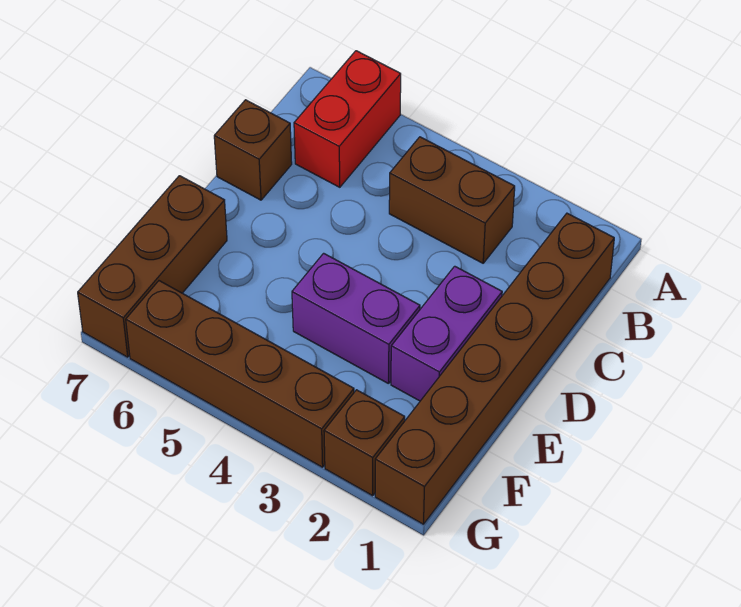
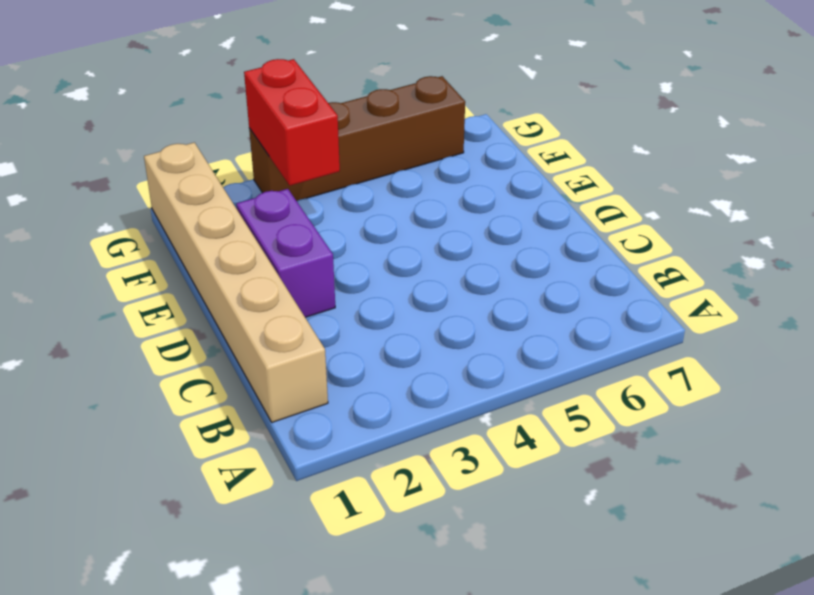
tan brick B1:G1 level 1 -> brown brick B1:G1 level 1
red brick F3:G3 level 2 -> red brick A6:B6 level 1
none -> brown brick B3:B4 level 1
none -> brown brick C7 level 1

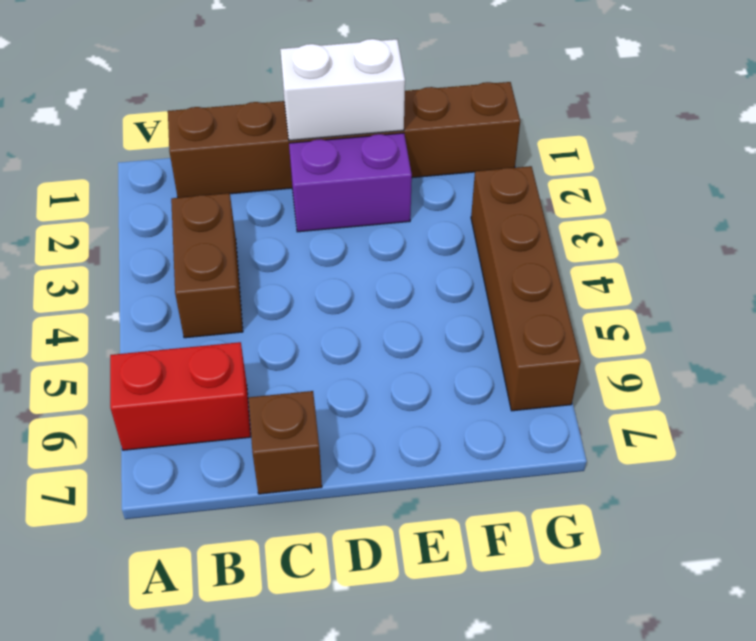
white brick D1:E1 level 2 -> none
none -> purple brick E3:E4 level 1
none -> brown brick E7:G7 level 1

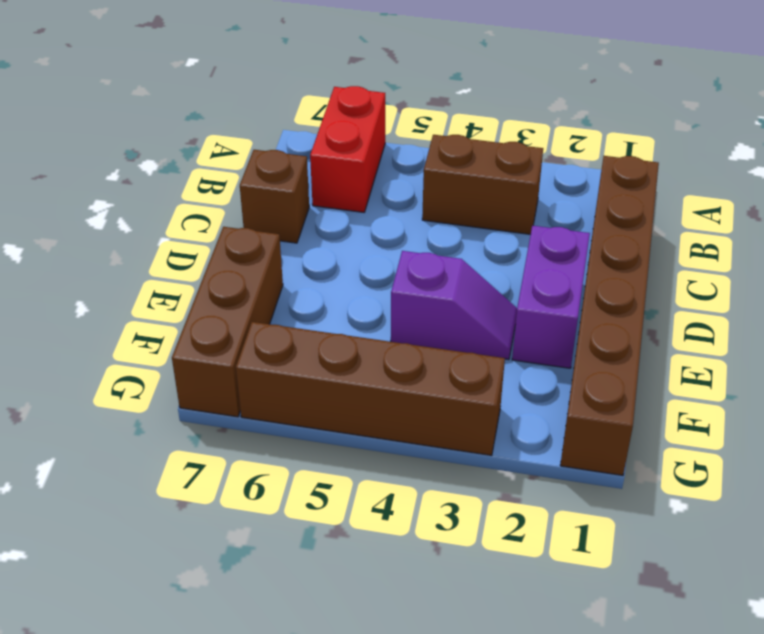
purple slope E3:E4 level 1 top 4 -> purple brick E3:E4 level 1
none -> brown brick G2 level 1

